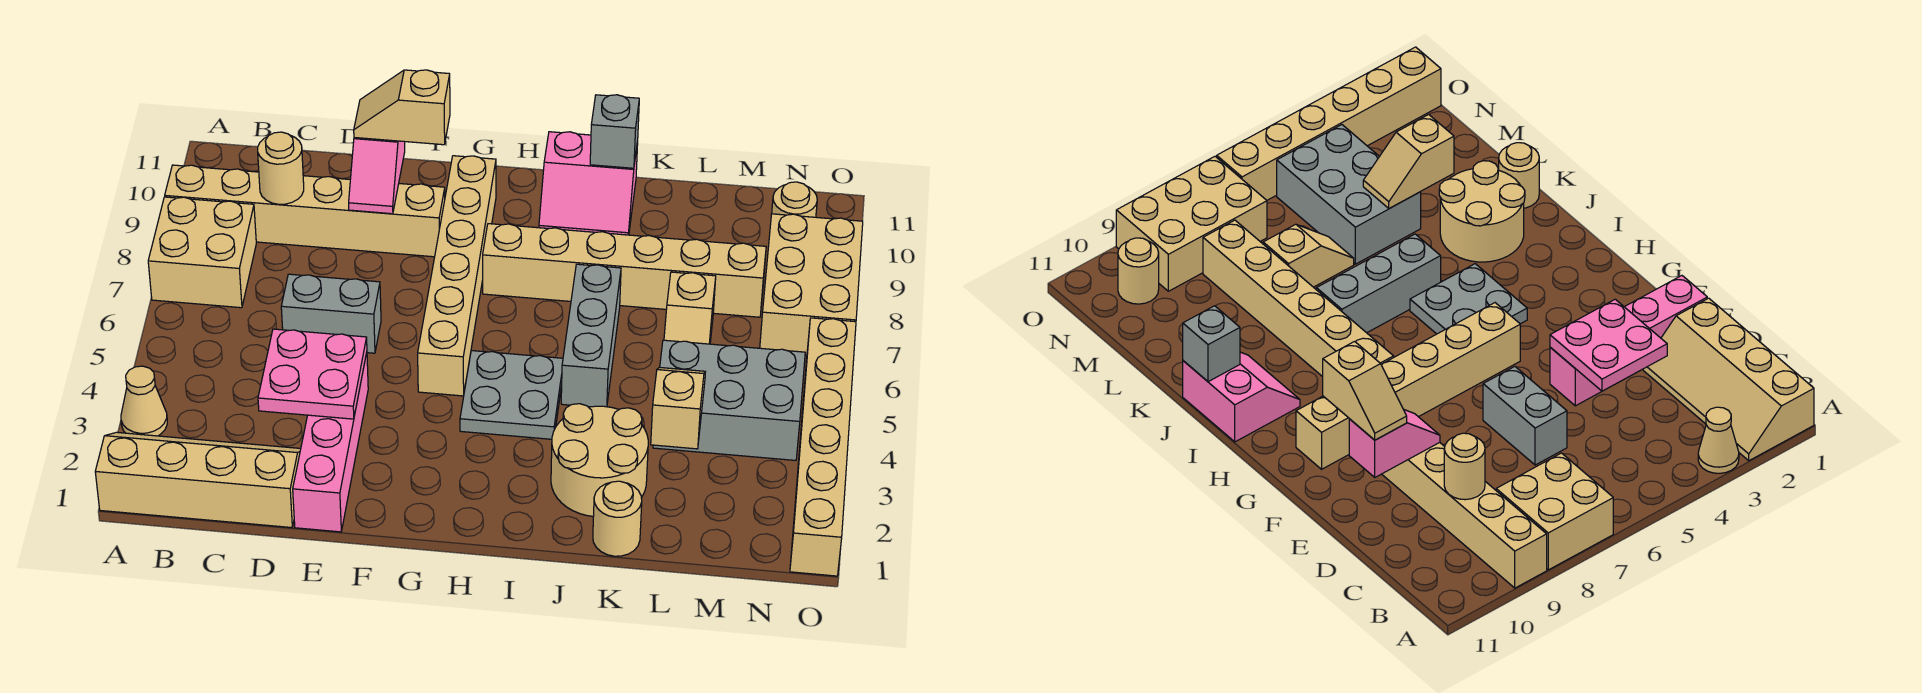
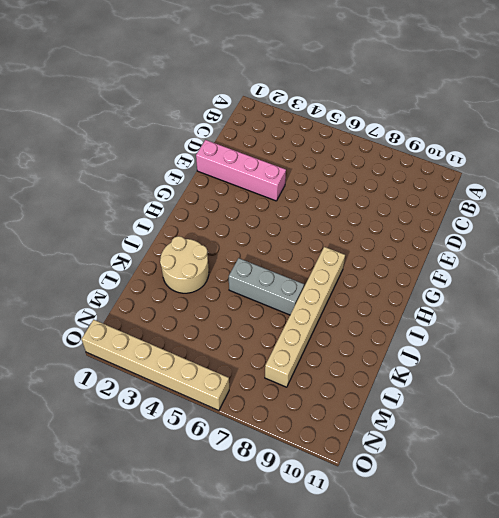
none -> tan slope A1:D2 level 1 top 1
none -> tan cone A3 level 1
none -> tan brick A7:B8 level 1

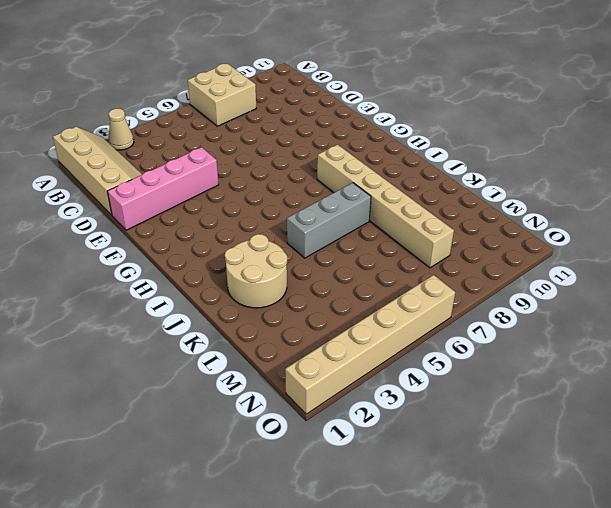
none -> tan brick A9:F9 level 1
none -> grey brick D6:E6 level 1
none -> tan brick G5:G10 level 1

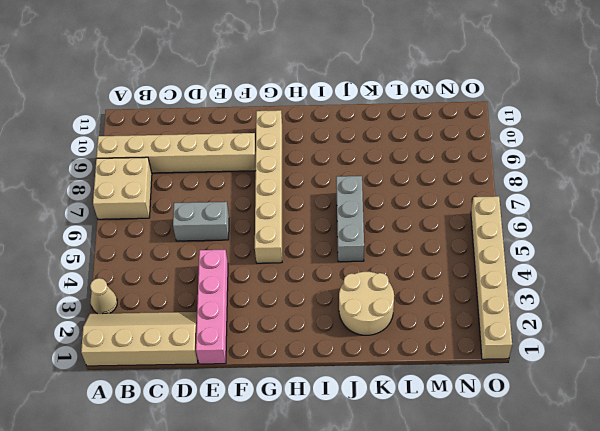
none -> grey plate H4:I5 level 1
none -> tan brick H8:M8 level 1
none -> pink slope I10:J11 level 1 top 11

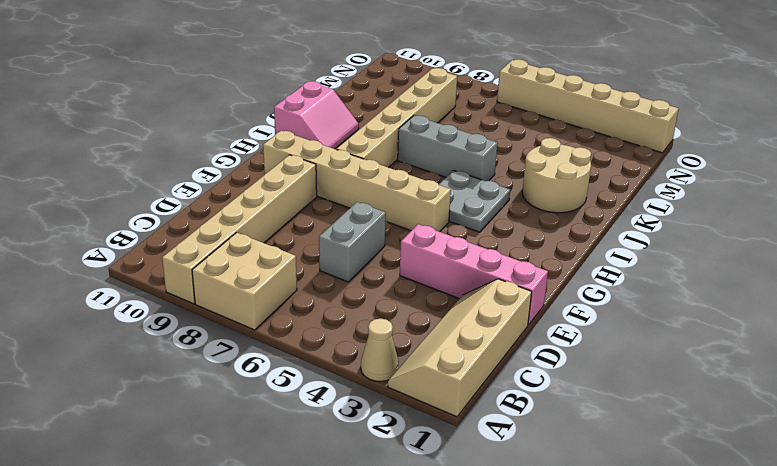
none -> tan round brick K1 level 1
none -> grey brick L4:N5 level 1
none -> tan slope L6:L7 level 1 top 7

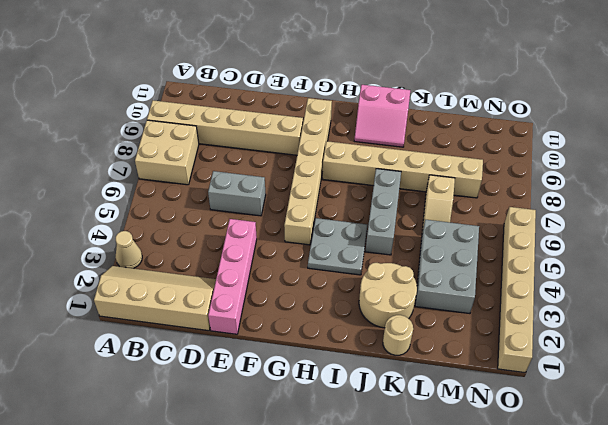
grey brick L3:M5 level 1 -> grey brick L4:N5 level 1
none -> tan brick N7:O9 level 1
none -> tan round brick N10 level 1
none -> tan round brick C9 level 2

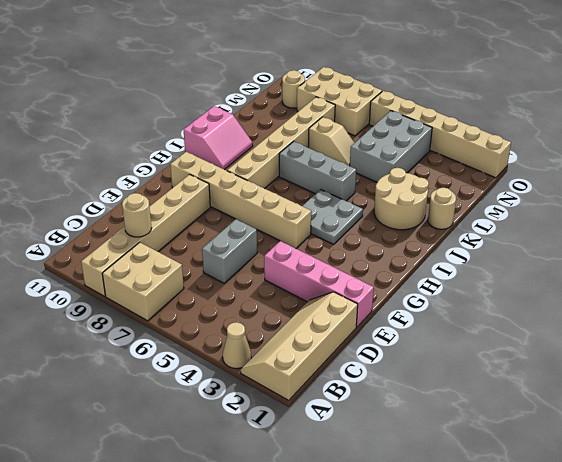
none -> pink plate D3:E4 level 2
none -> pink slope E9:E10 level 2 top 10
none -> grey brick J11 level 2

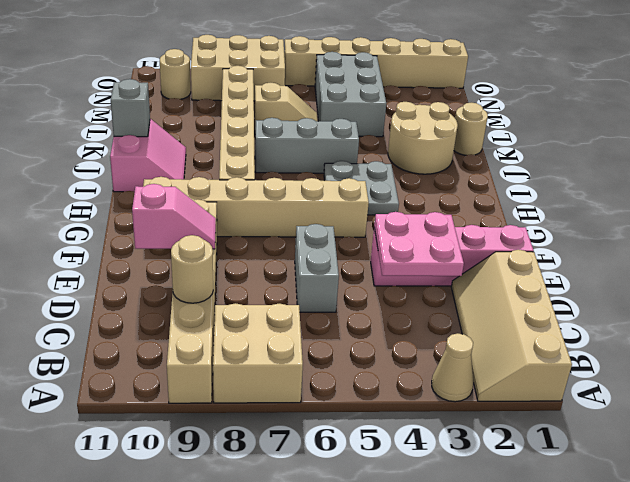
none -> tan slope L3:L4 level 2 top 3
none -> tan slope E10:F10 level 3 top F

